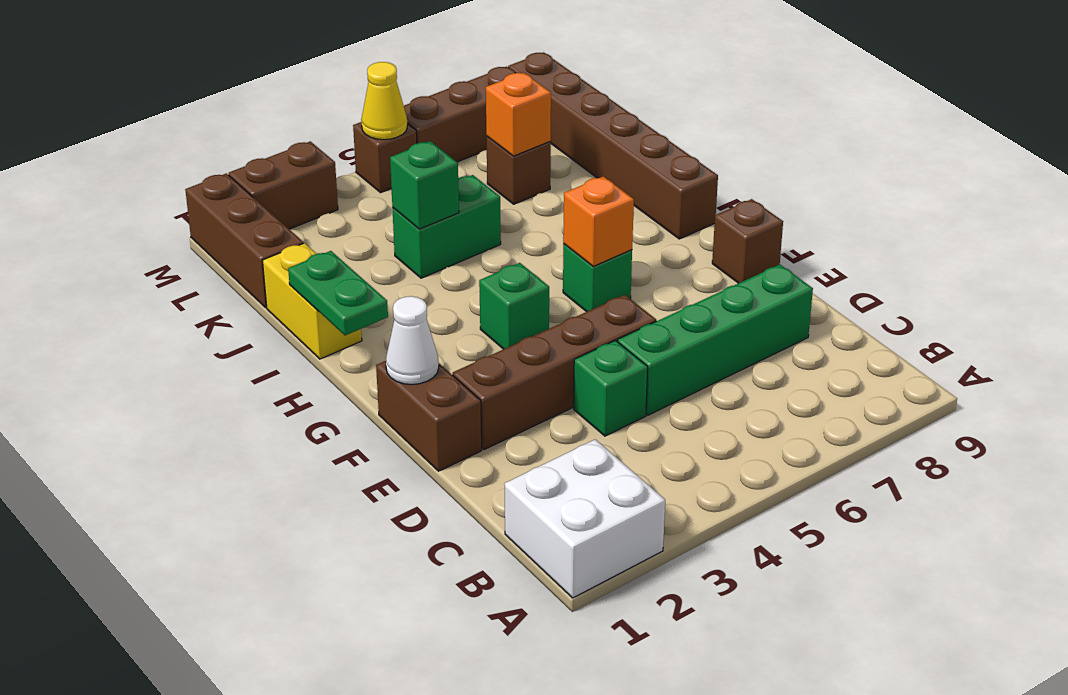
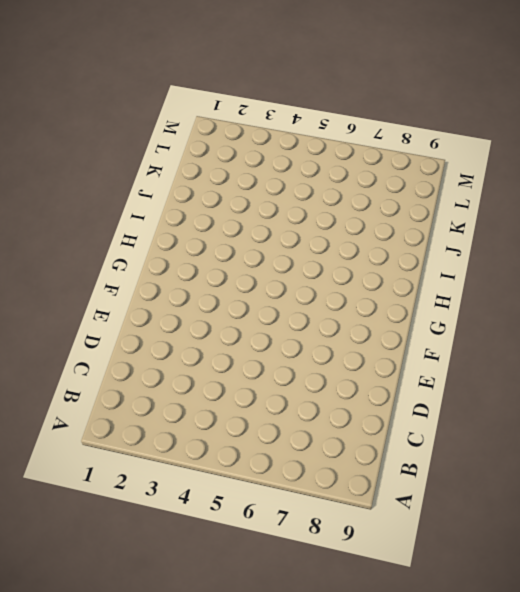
none -> white brick A1:B2 level 1
none -> green brick D4 level 1
none -> green brick D5:D8 level 1

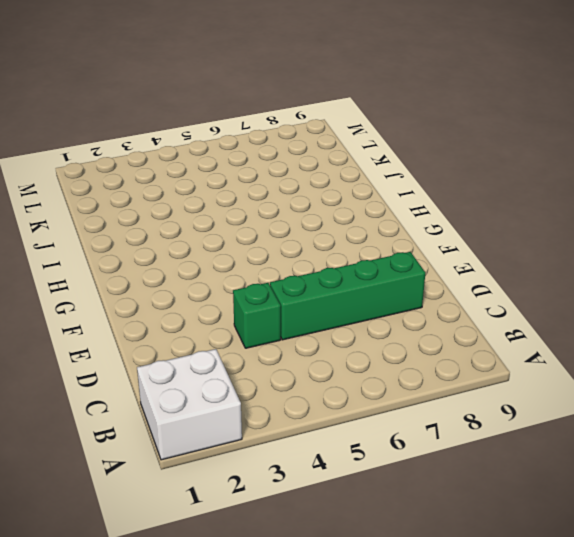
none -> brown brick E1:F1 level 1
none -> brown brick E2:E5 level 1
none -> brown brick F9 level 1

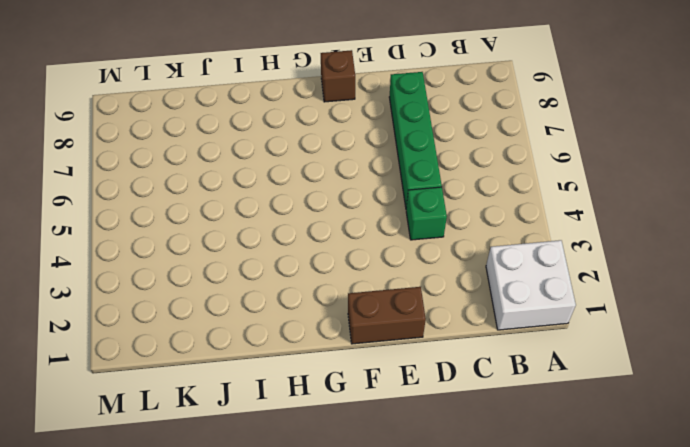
none -> brown brick E2:E5 level 1
none -> green brick G4 level 1
none -> green brick G6 level 1

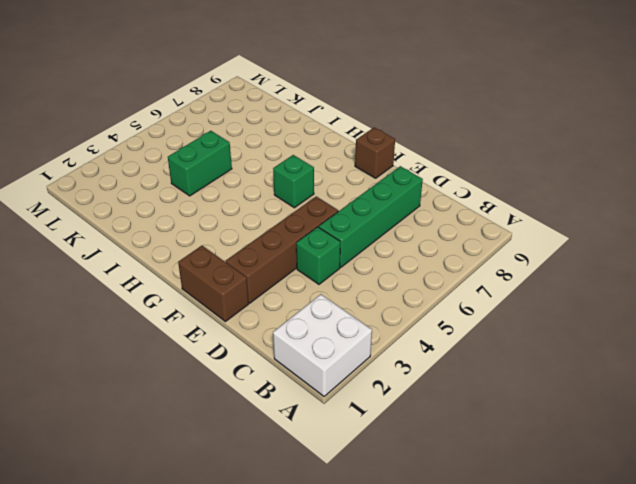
none -> green brick G4 level 1
none -> brown brick H9:M9 level 1
none -> yellow brick I1:J1 level 1

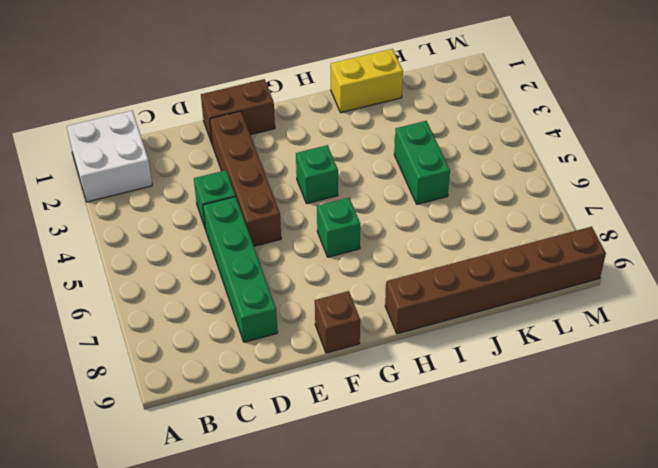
none -> brown brick K1:M1 level 1
none -> brown brick K7 level 1
none -> brown brick M2:M3 level 1

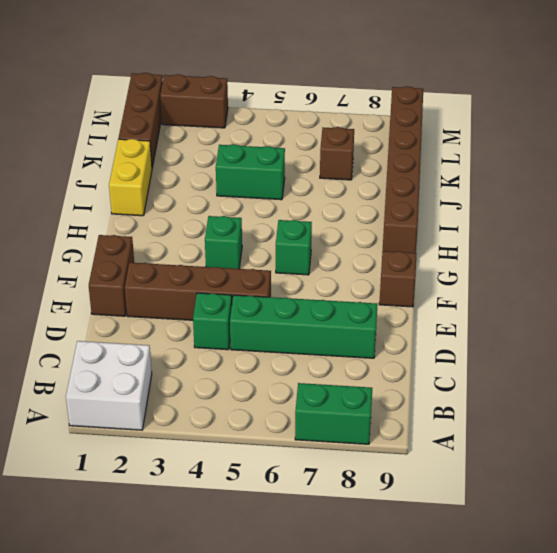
green brick A7:A8 level 1 -> none
none -> brown brick M5 level 1
none -> brown brick M6:M8 level 1
none -> white cone F1 level 2

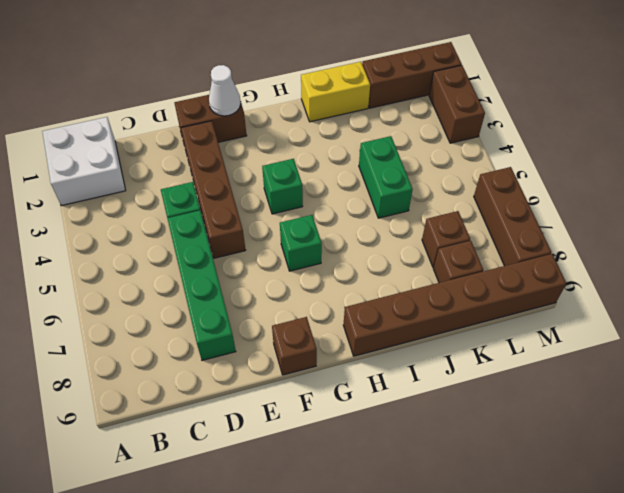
brown brick K8 level 1 -> brown brick M5 level 1
none -> orange brick G6 level 2
none -> green plate H1:I1 level 2
none -> green brick J4 level 2

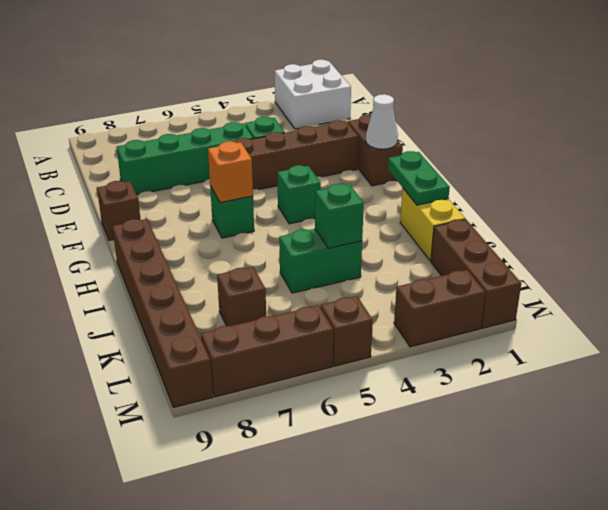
none -> orange brick K7 level 2
none -> yellow cone M5 level 2

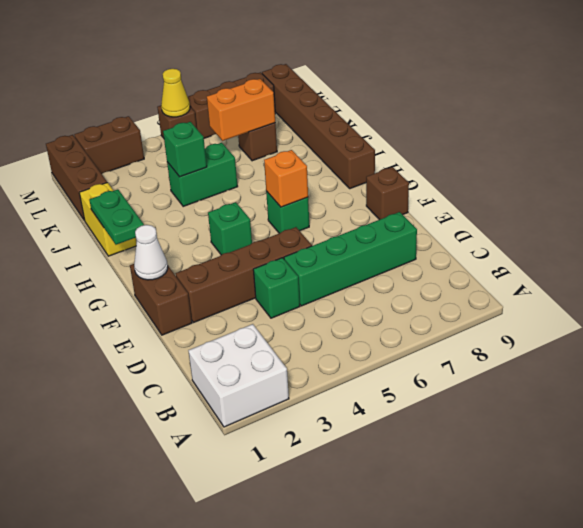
orange brick K6:K7 level 2 -> orange brick K7 level 2

